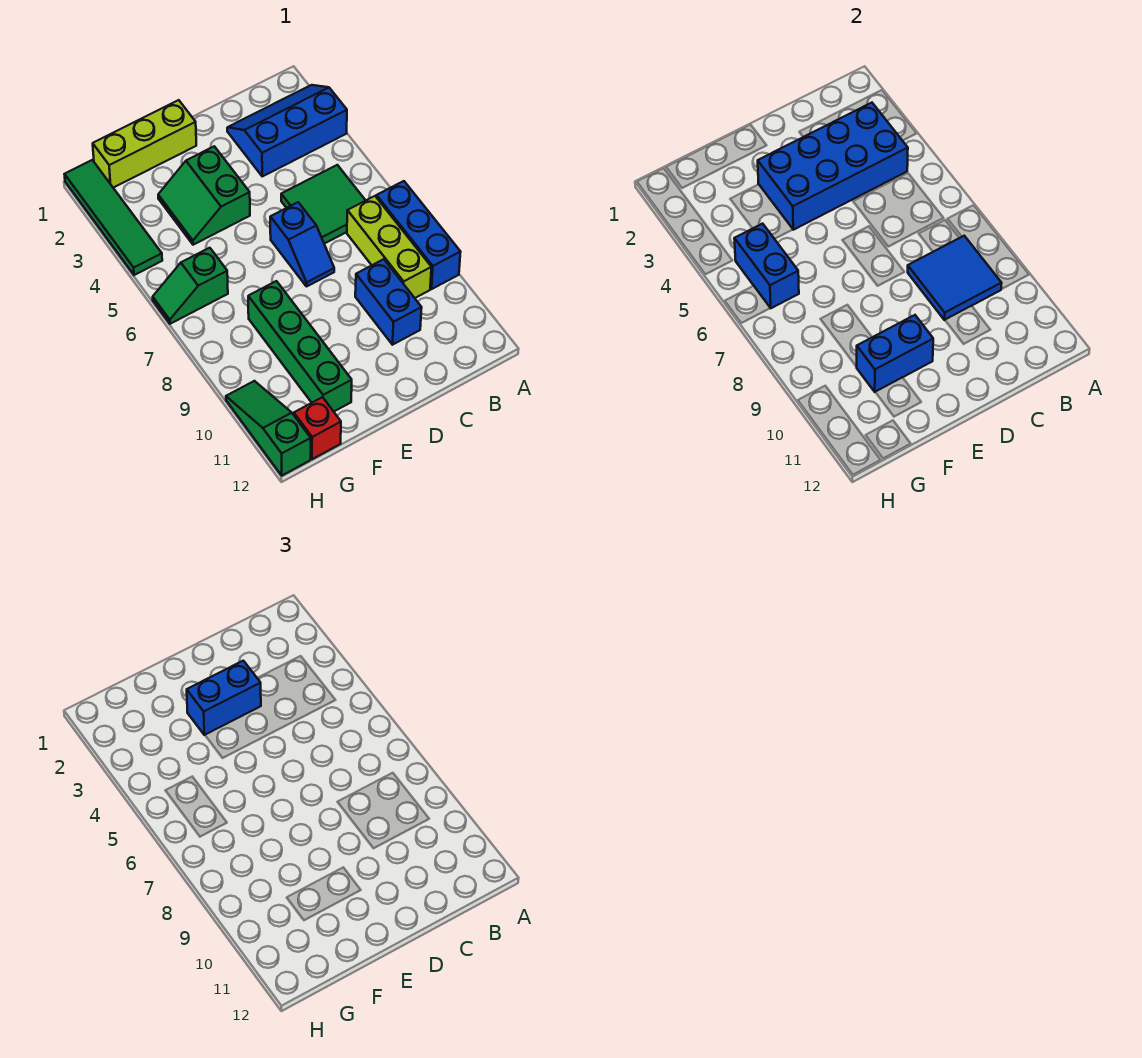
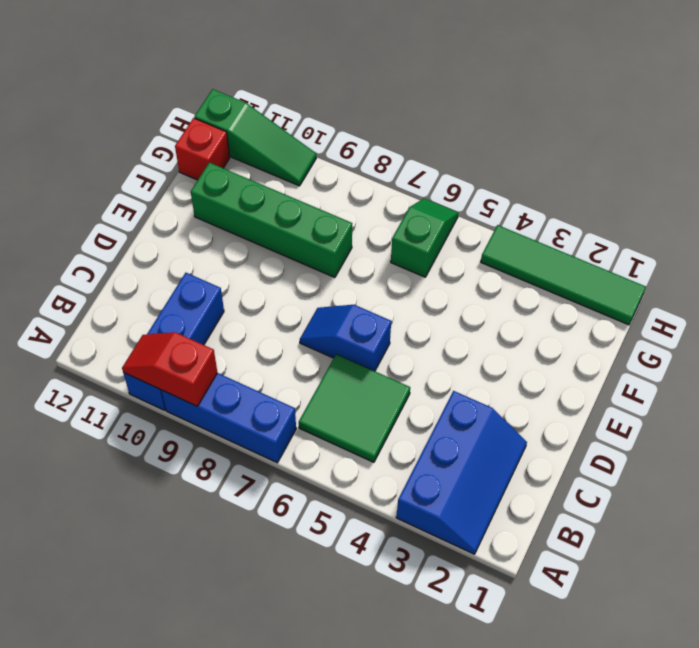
red slope A9:A10 level 2 top 9 -> none
blue brick A10:C10 level 1 -> blue brick C9:C10 level 1
none -> lime brick B7:B9 level 1
none -> lime brick E1:G1 level 1
none -> green slope E3:F4 level 1 top E

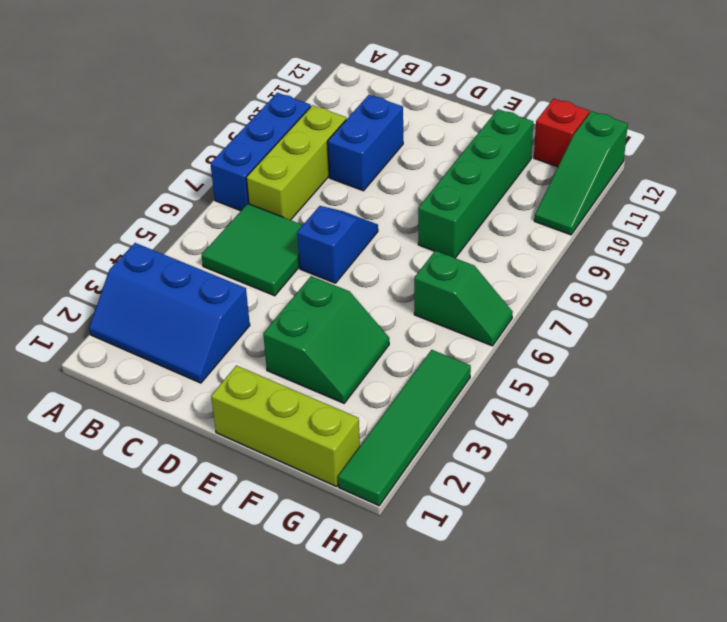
none -> blue brick B3:E4 level 2
none -> blue tile B8:C9 level 2
none -> blue brick E10:F10 level 2

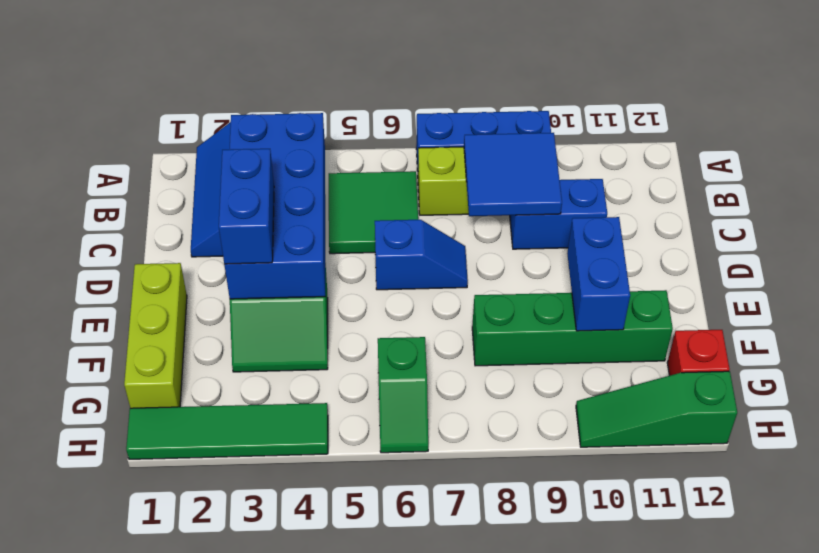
none -> blue brick G5:G6 level 2

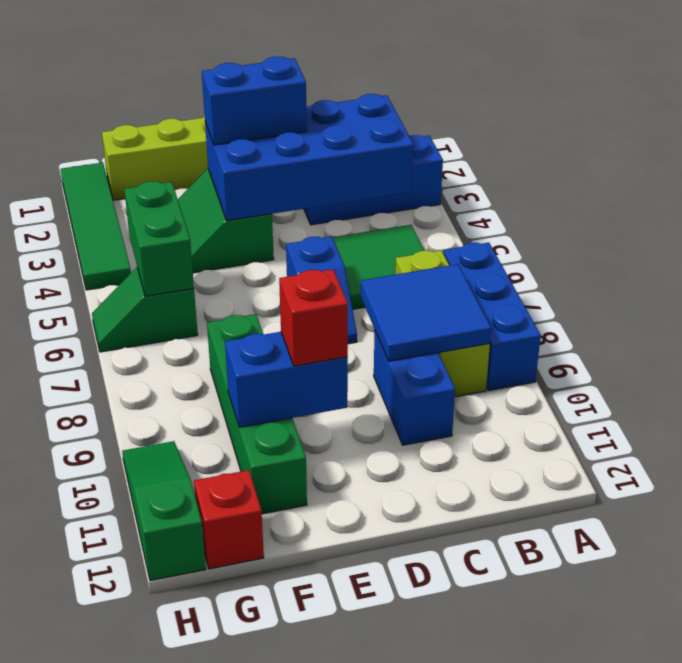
red brick E10 level 3 -> none
green brick G5:G6 level 2 -> blue brick G5:G6 level 2

